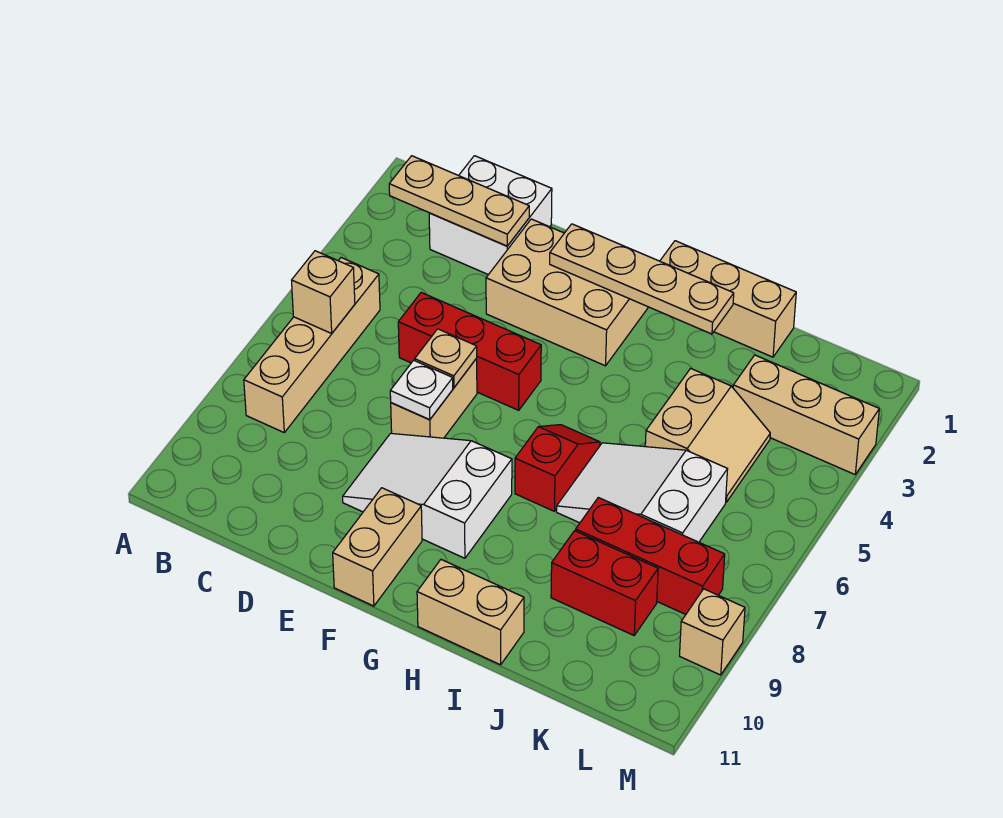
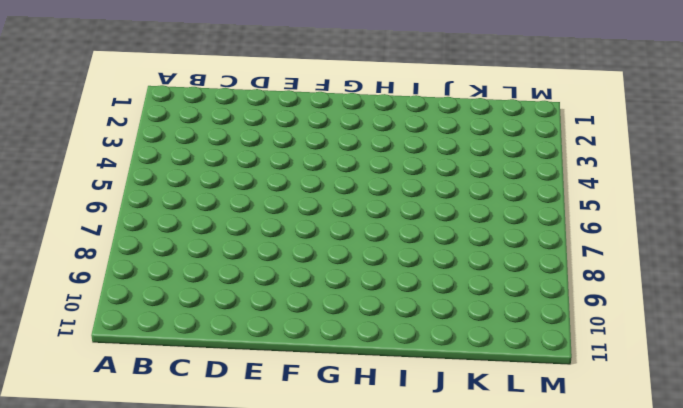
none -> tan brick B5:B8 level 1
none -> white brick C1:D2 level 1
none -> red brick D5:F5 level 1

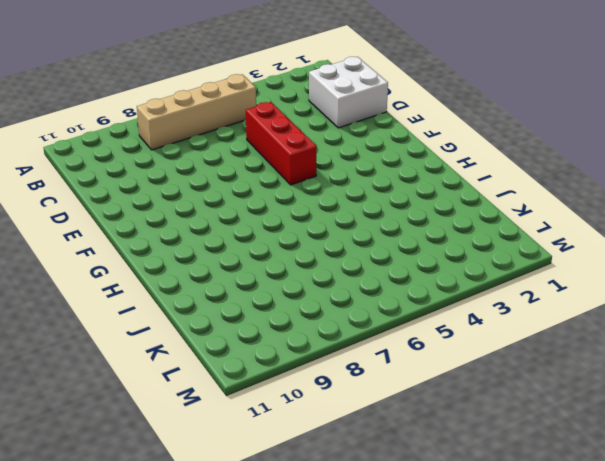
none -> tan brick E2:G3 level 1
none -> tan brick E6:E7 level 1
none -> white slope E8:G9 level 1 top G

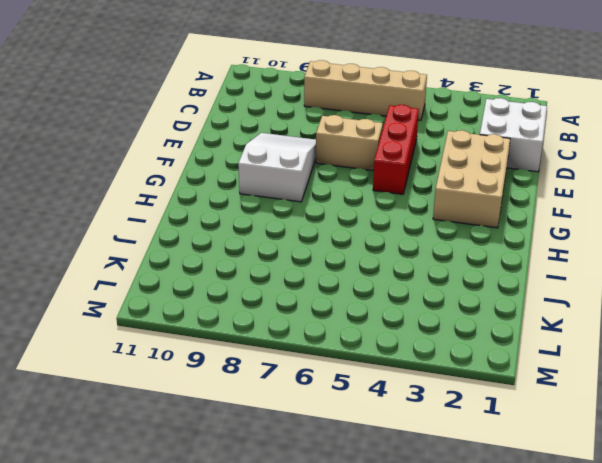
none -> tan brick F10:F11 level 1
none -> tan brick H1:J1 level 1
none -> red slope H6:H7 level 1 top 7

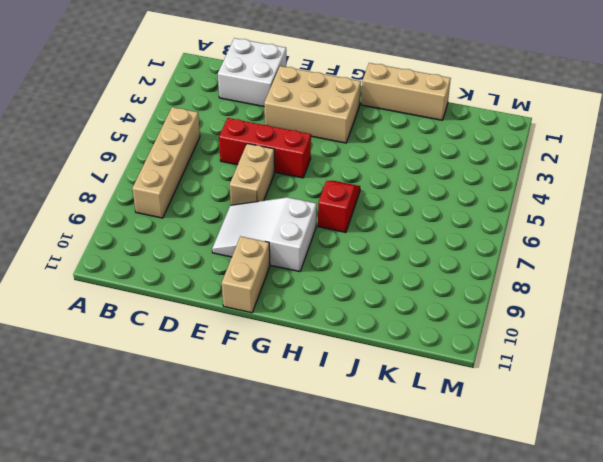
none -> tan brick H11:I11 level 1
none -> white slope I6:K7 level 1 top K
none -> tan slope J4:K5 level 1 top J

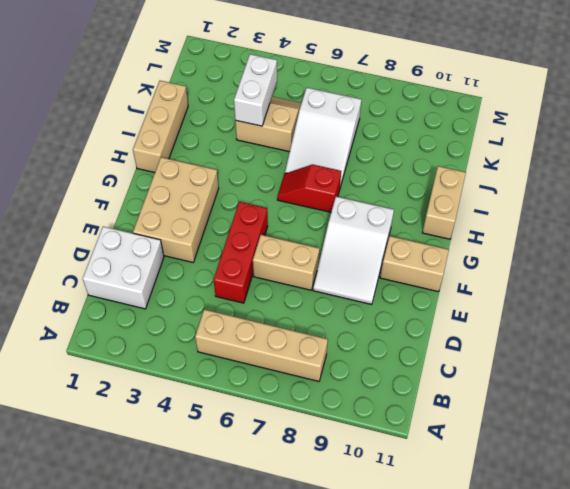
white brick J4:K4 level 2 -> none
none -> red brick J8:L8 level 1
none -> red brick J9:K9 level 1
none -> tan brick K3:M3 level 1

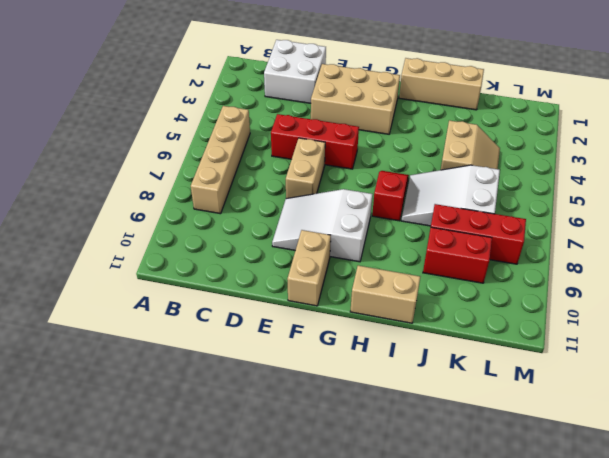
none -> tan brick K3:M3 level 1
none -> tan brick M9 level 1
none -> tan plate B2:D2 level 2

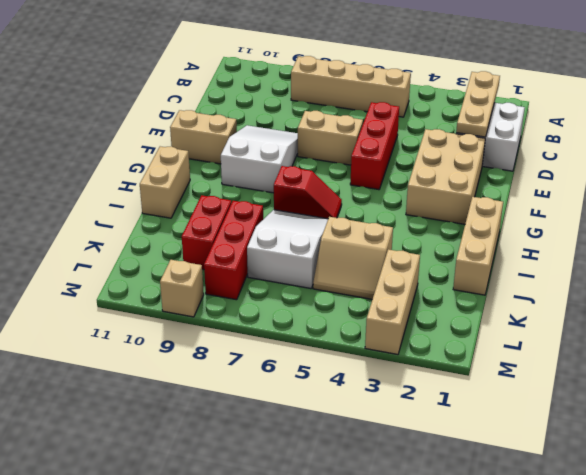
none -> tan brick B6 level 2
none -> tan plate E6 level 2
none -> white plate E7 level 2

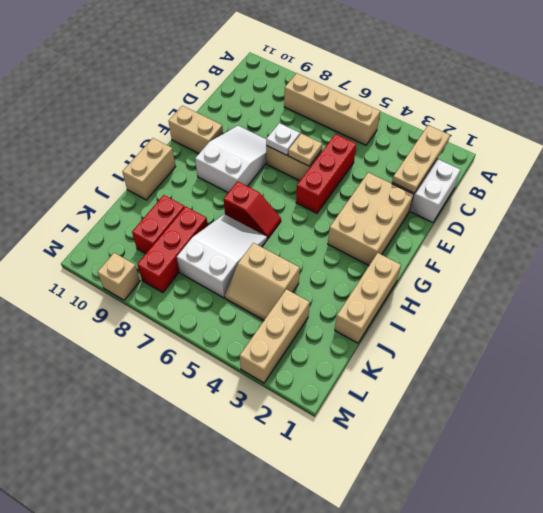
none -> tan brick B6 level 2
none -> tan plate F2:I2 level 2

